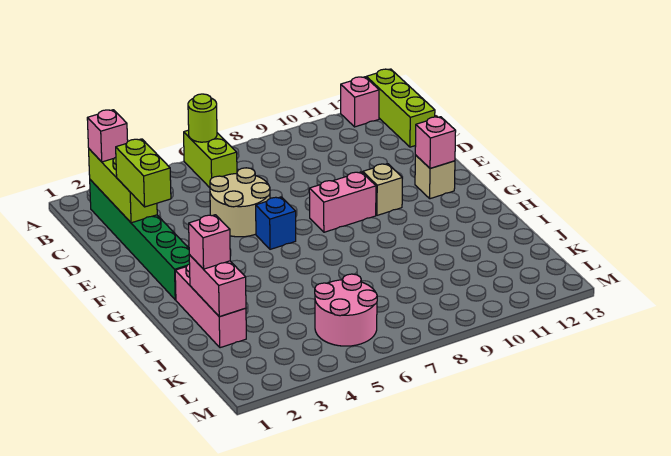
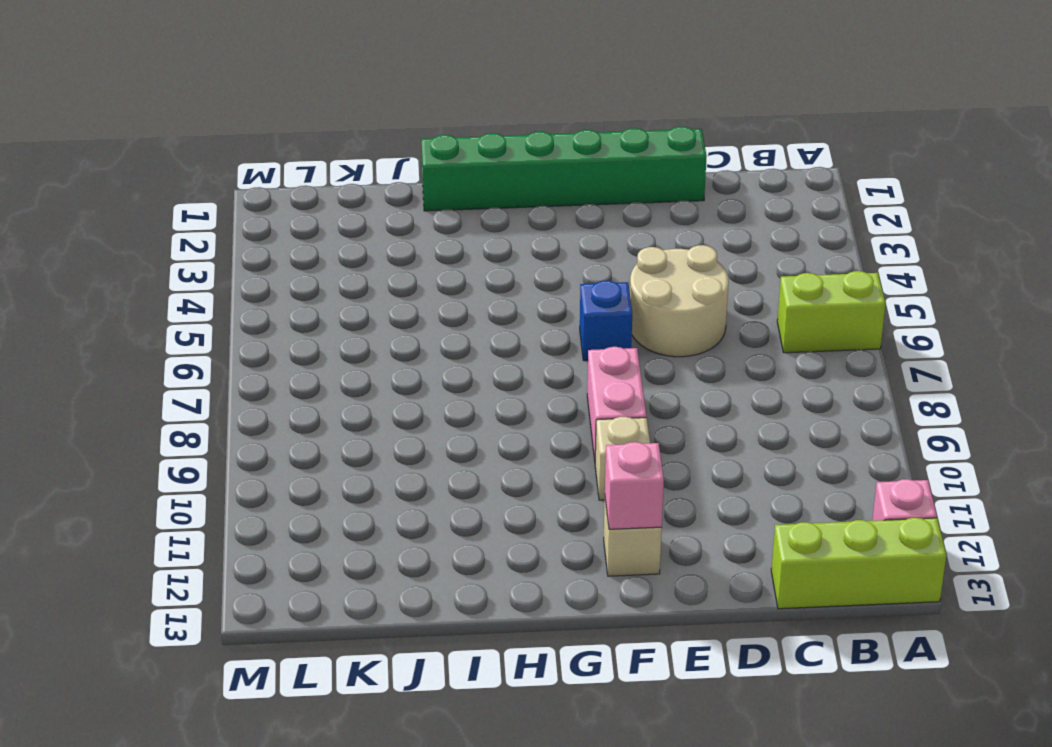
green brick D1:I1 level 1 -> green brick B2:G2 level 1
none -> pink brick H2:J2 level 1
none -> pink round brick K5:L6 level 1
none -> lime round brick A6 level 2

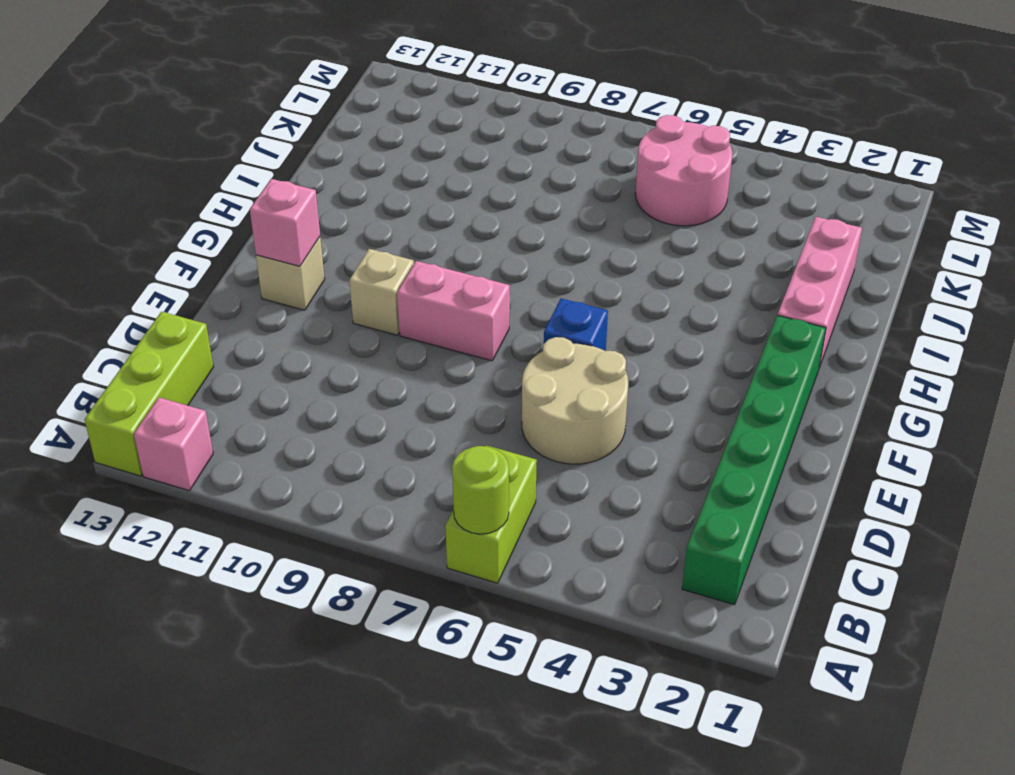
none -> lime brick B2:D2 level 2
none -> pink brick I2:J2 level 2
none -> pink brick B2 level 3

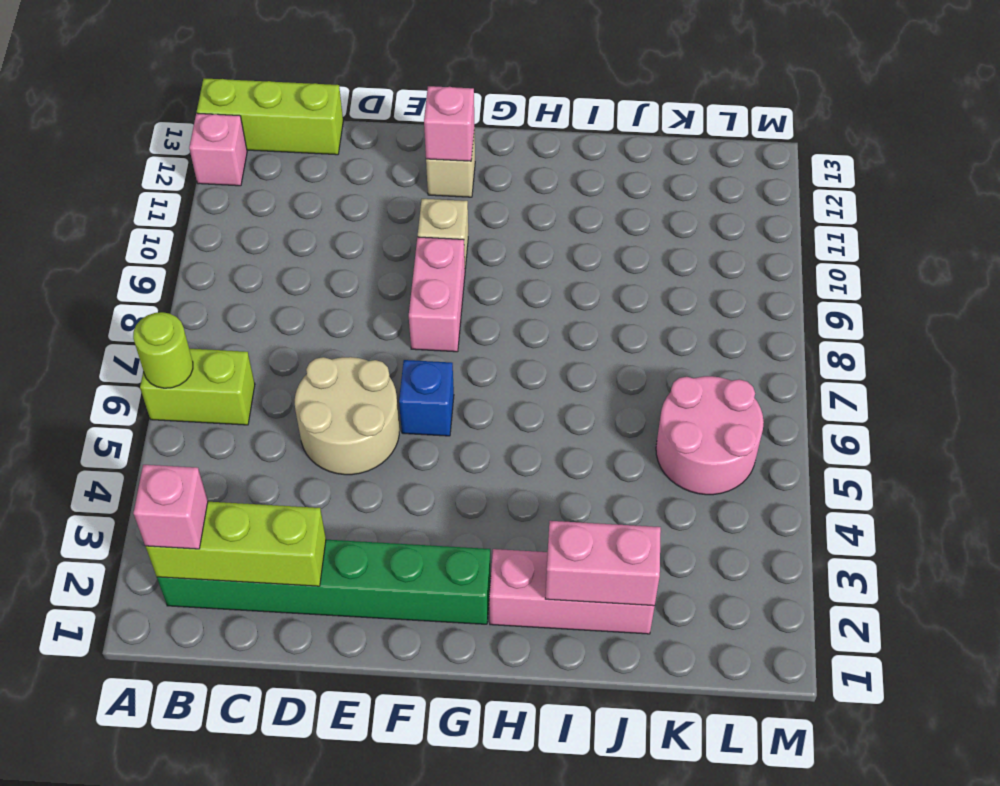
none -> lime brick D2:E2 level 3
none -> pink brick I2 level 3

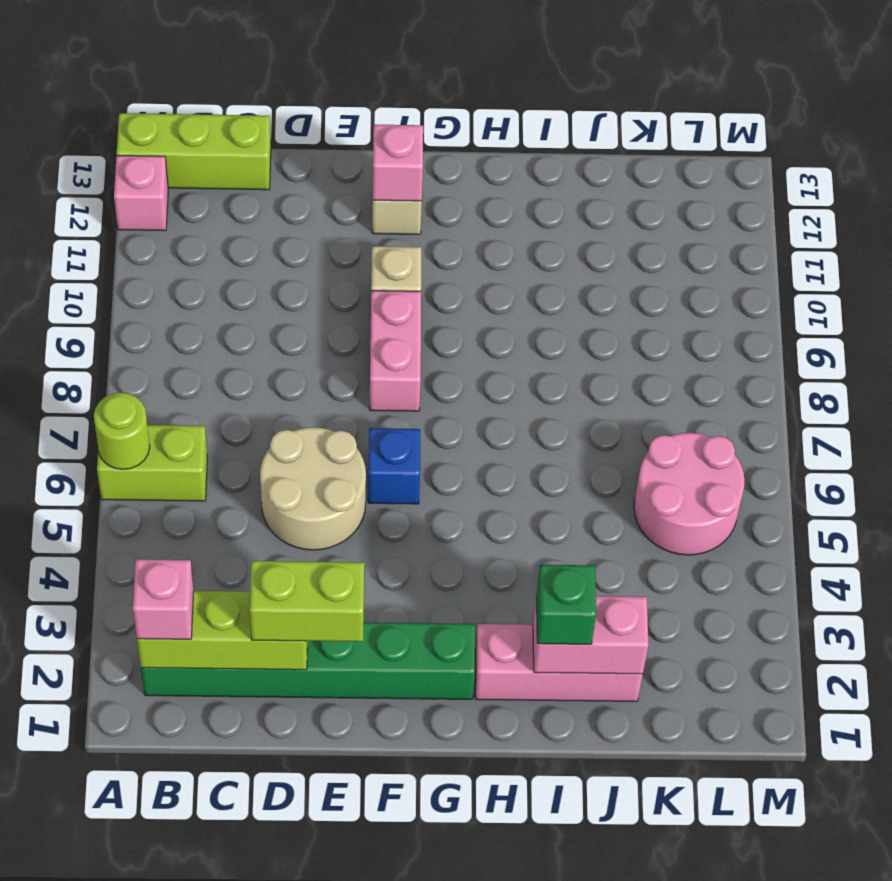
green brick I2 level 3 -> pink brick I2 level 3

